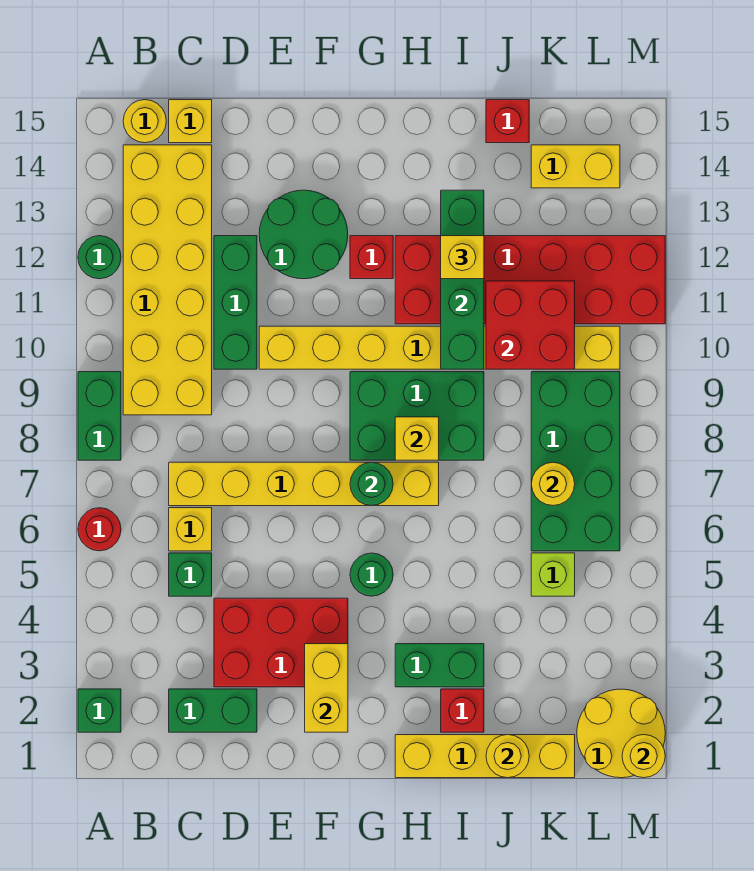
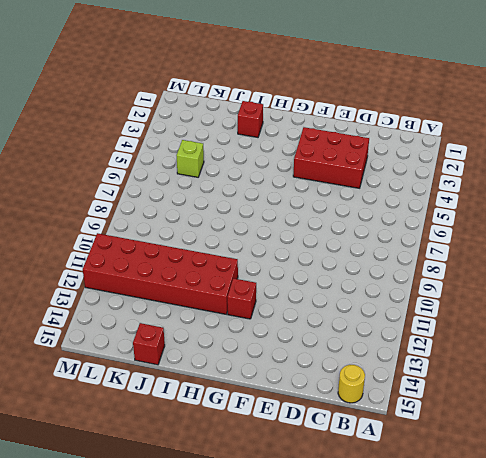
none -> green brick A2 level 1
none -> red round brick A6 level 1
none -> green brick A8:A9 level 1
none -> green round brick A12 level 1

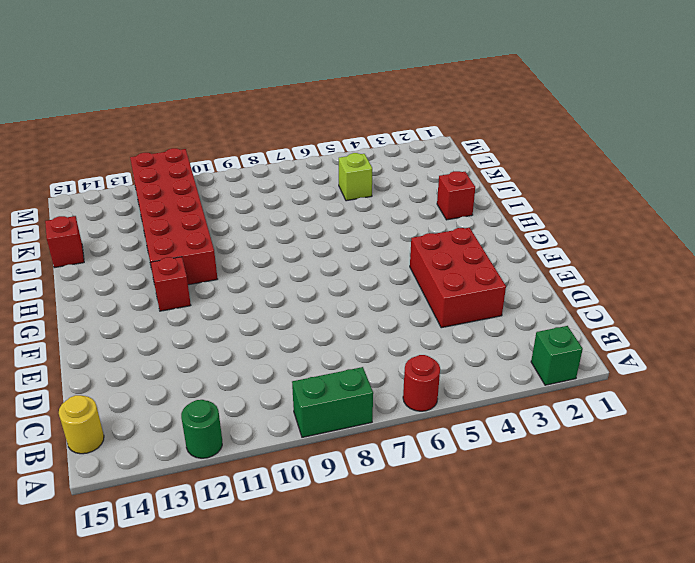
none -> yellow brick B9:C14 level 1
none -> green brick C2:D2 level 1
none -> green brick C5 level 1
none -> yellow brick C6 level 1

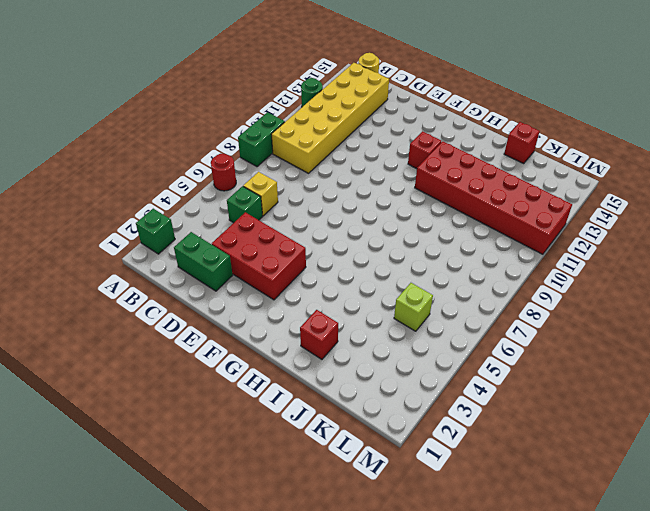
none -> yellow brick C7:H7 level 1
none -> yellow brick C15 level 1
none -> green brick D10:D12 level 1
none -> yellow brick E10:L10 level 1

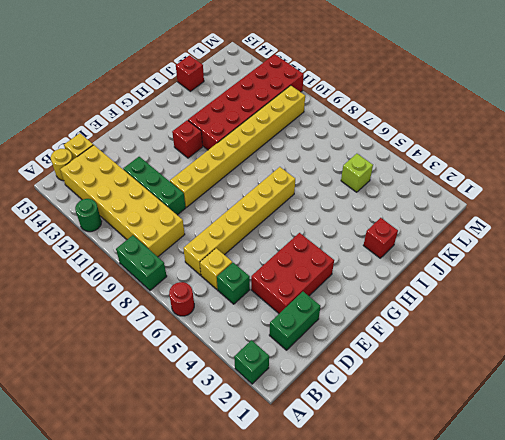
none -> green round brick E12:F13 level 1
none -> green round brick G5 level 1
none -> green brick G8:I9 level 1
none -> yellow brick H1:K1 level 1

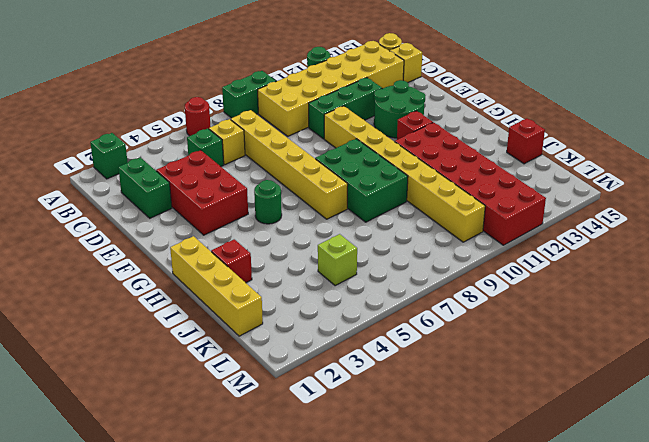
none -> green brick H3:I3 level 1
none -> green brick K6:L9 level 1
none -> yellow brick K14:L14 level 1
none -> yellow round brick L1:M2 level 1

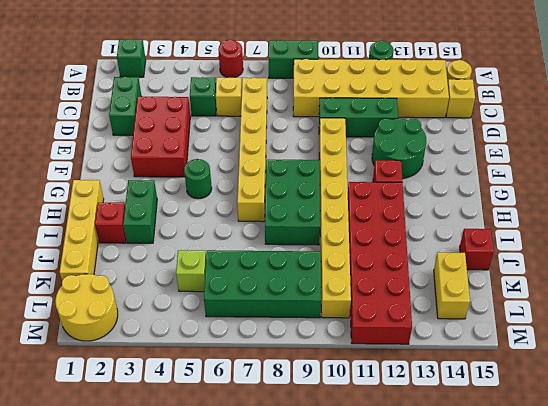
none -> yellow brick F2:F3 level 2
none -> green round brick G7 level 2
none -> yellow brick H8 level 2
none -> green brick I10:I13 level 2

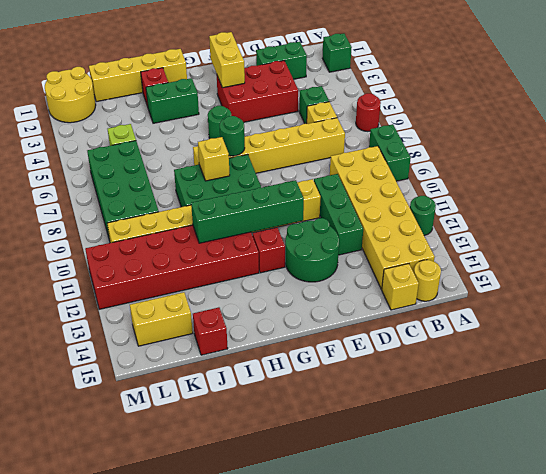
green brick F11:I11 level 2 -> green brick I10:I13 level 2
none -> yellow round brick J1 level 2
none -> red brick J10:K11 level 2
none -> yellow round brick K7 level 2
none -> yellow round brick M1 level 2

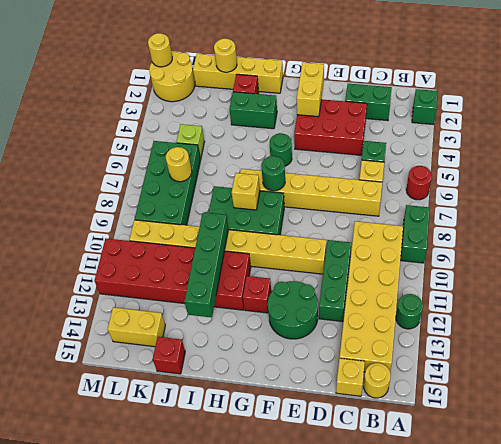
none -> red brick J10:K11 level 2
none -> yellow brick I12 level 3

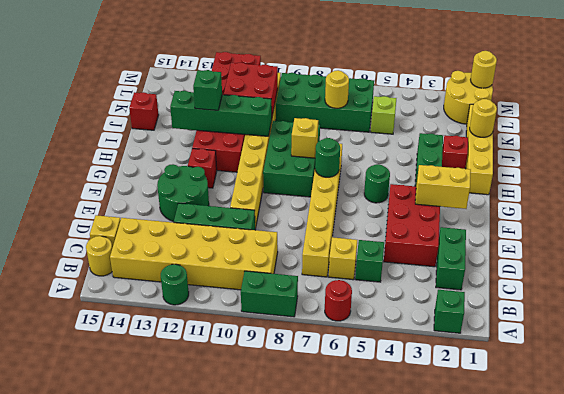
green brick I12 level 3 -> yellow brick I12 level 3
none -> yellow brick K14:L14 level 1

